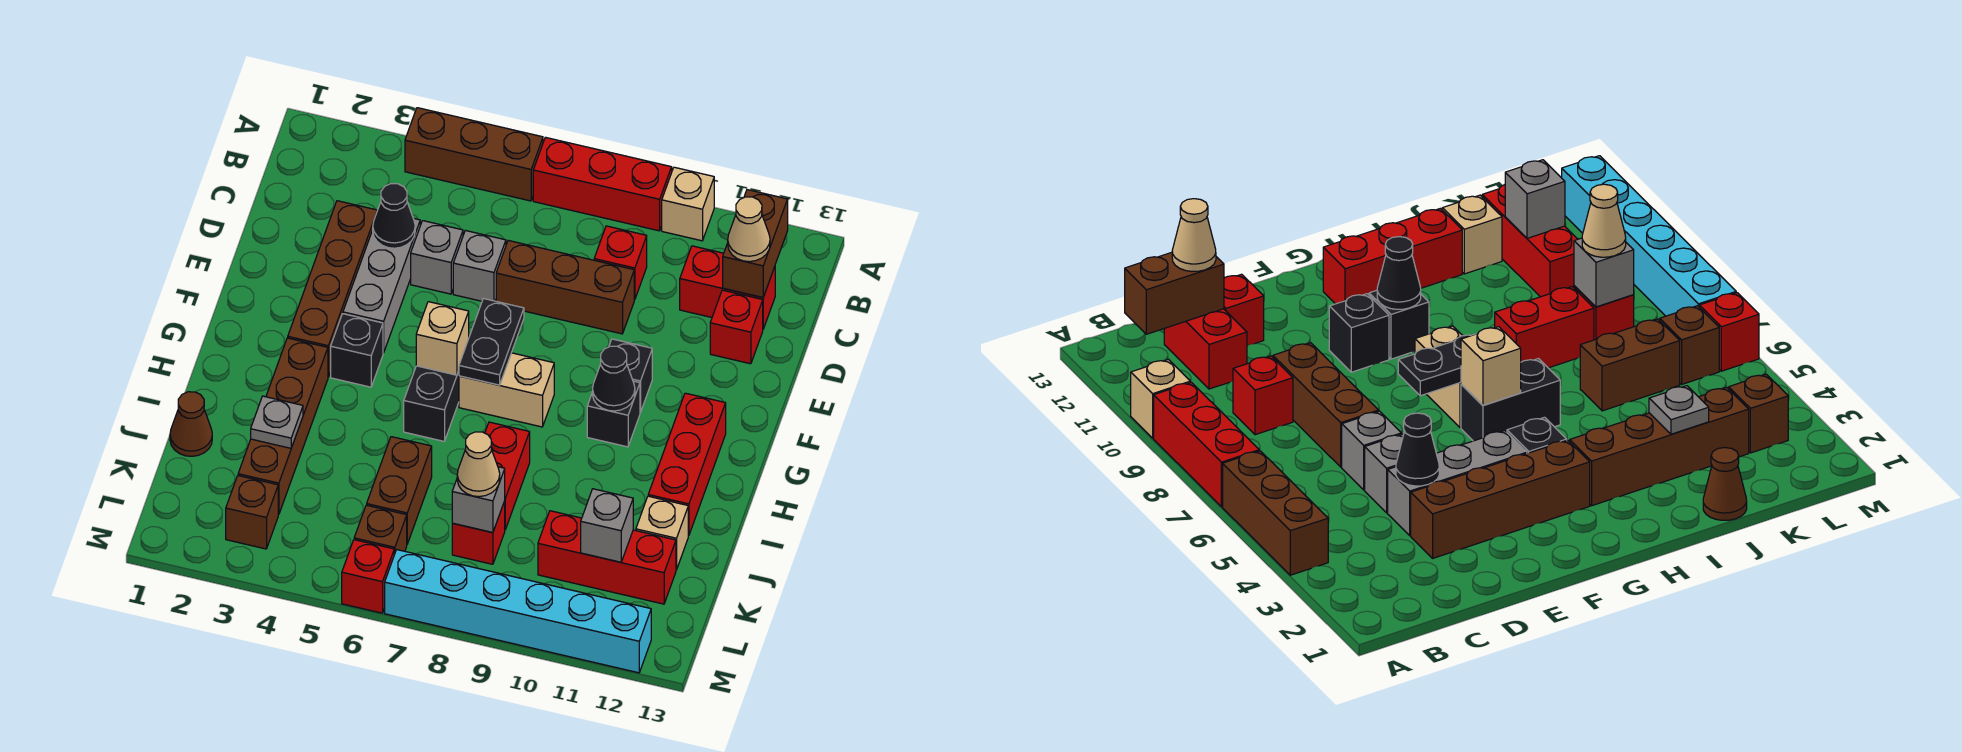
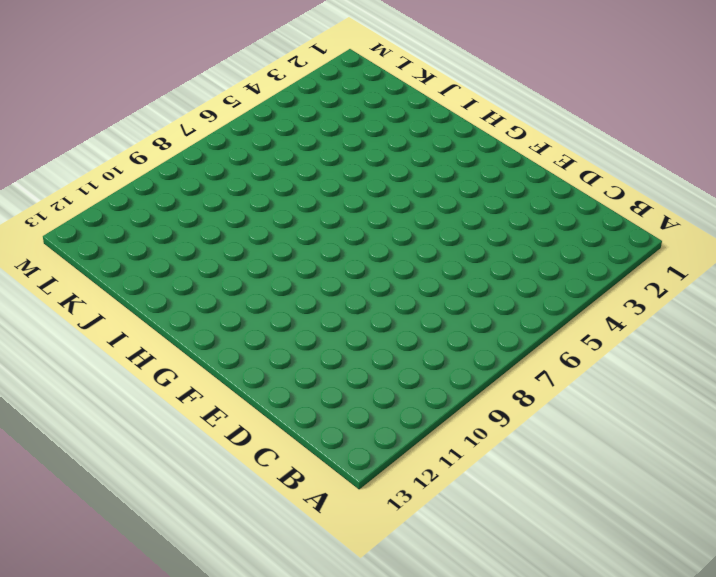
none -> brown brick A4:A6 level 1
none -> red brick A7:A9 level 1
none -> tan brick A10 level 1
none -> red brick C9 level 1

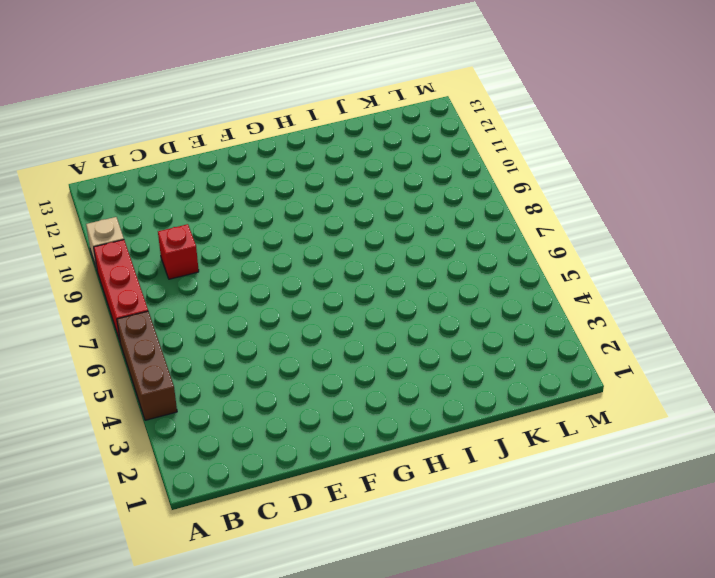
none -> red brick C11:C12 level 1
none -> brown brick D3:G3 level 1
none -> grey brick D4:F4 level 1
none -> grey brick D5 level 1

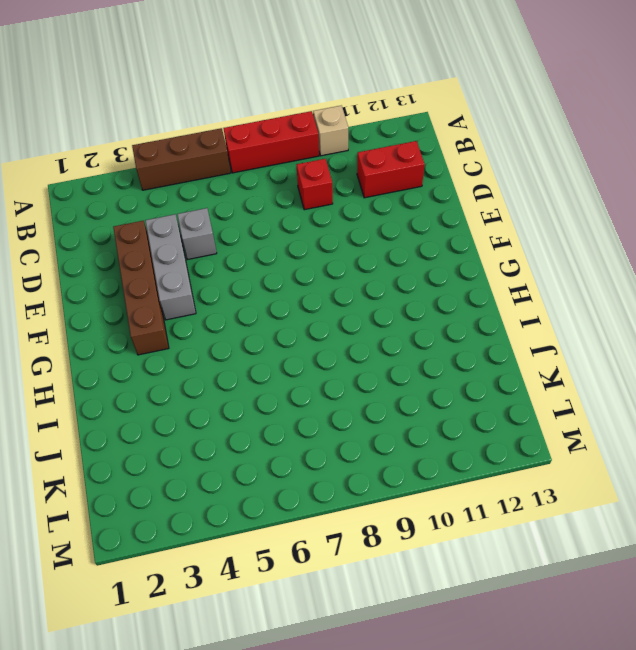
none -> grey brick D6 level 1
none -> brown brick D7:D9 level 1
none -> red brick D12 level 1
none -> black brick F10 level 1

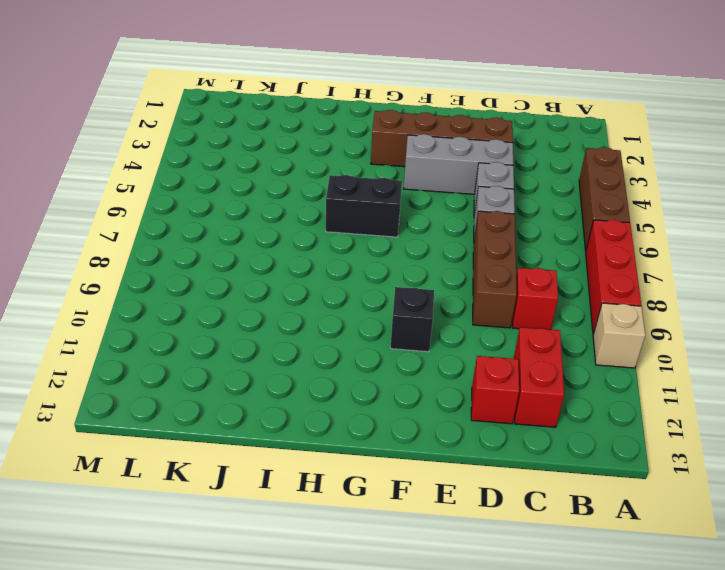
none -> black brick G4 level 1
none -> tan brick G7:G8 level 1
none -> black brick G10 level 1
none -> red brick G12:I12 level 1

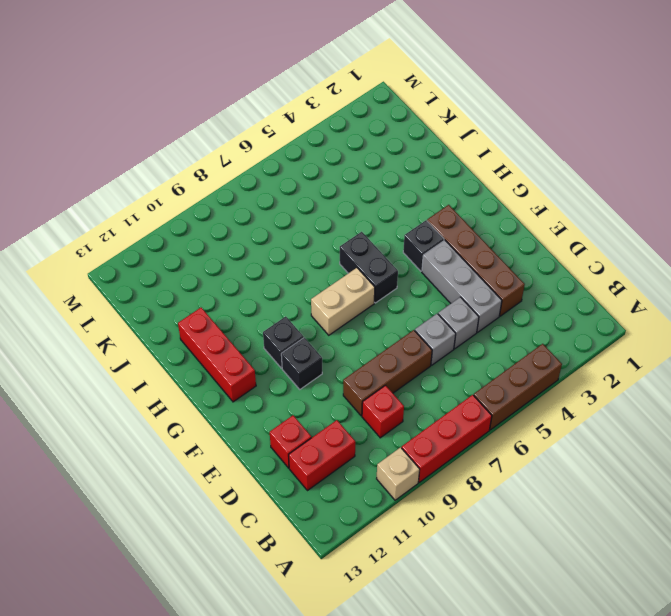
none -> brown brick H3:K3 level 1
none -> red brick I8:J8 level 1
none -> brown cone J1 level 1
none -> brown brick J6:K6 level 1

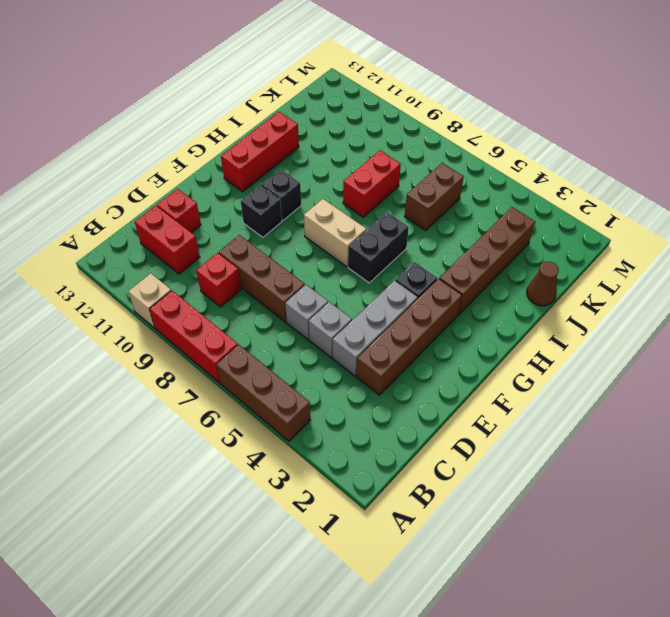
none -> tan brick J12 level 1
none -> red brick K8 level 1
none -> red brick K10:K12 level 1
none -> brown brick L3 level 1

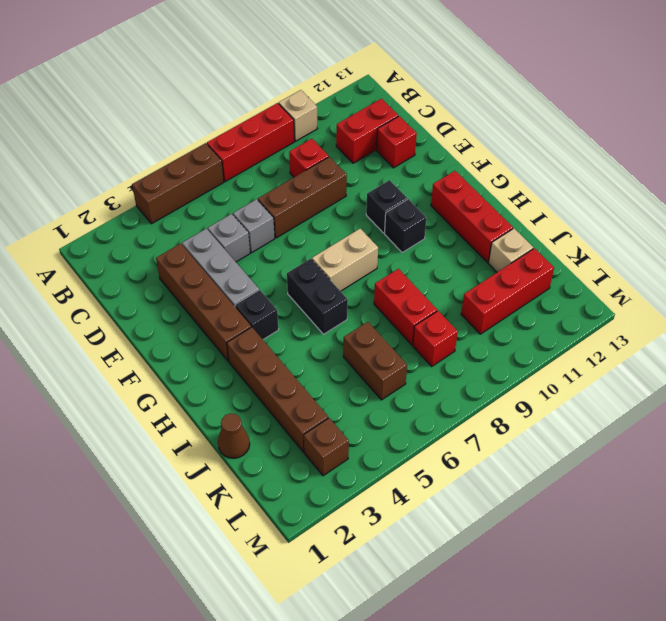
none -> brown brick L6 level 1
none -> red brick M6 level 1
none -> cyan brick M7:M12 level 1
none -> brown brick B12:C12 level 2

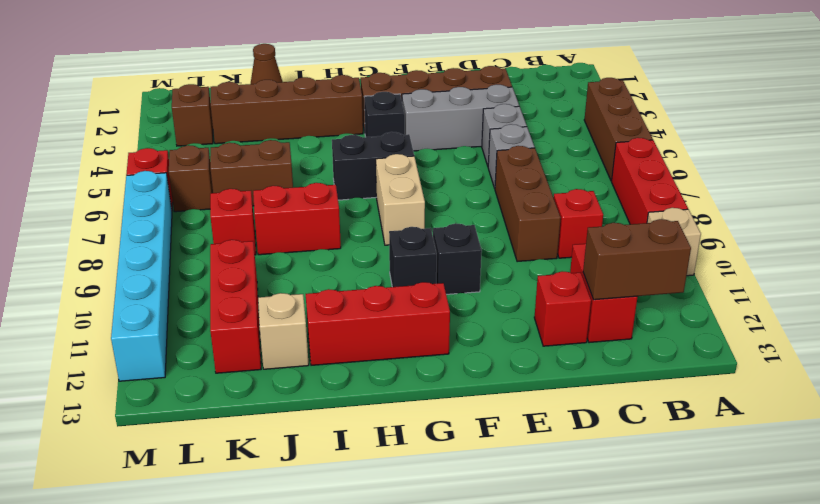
none -> black cone D4 level 2
none -> black plate F7:G7 level 2
none -> tan brick G6 level 2
none -> black cone G10 level 2

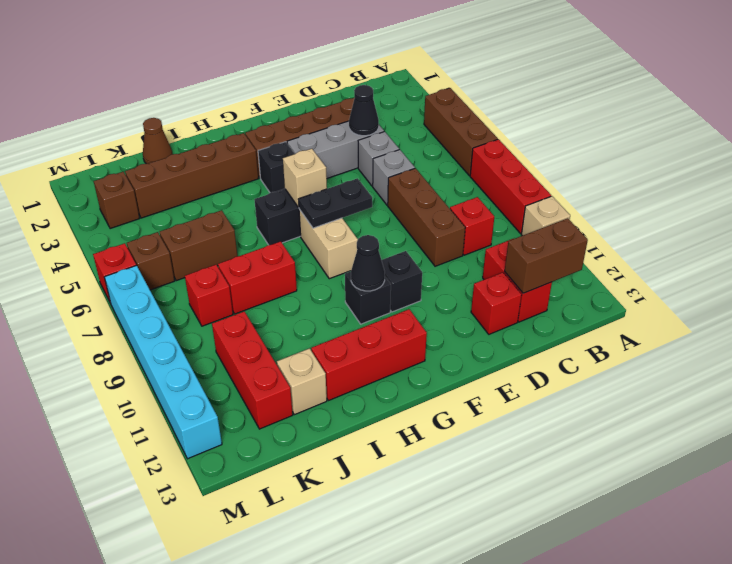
none -> grey plate J3 level 2
none -> grey brick K8 level 2
none -> grey brick K11 level 2
none -> tan cone C12 level 3

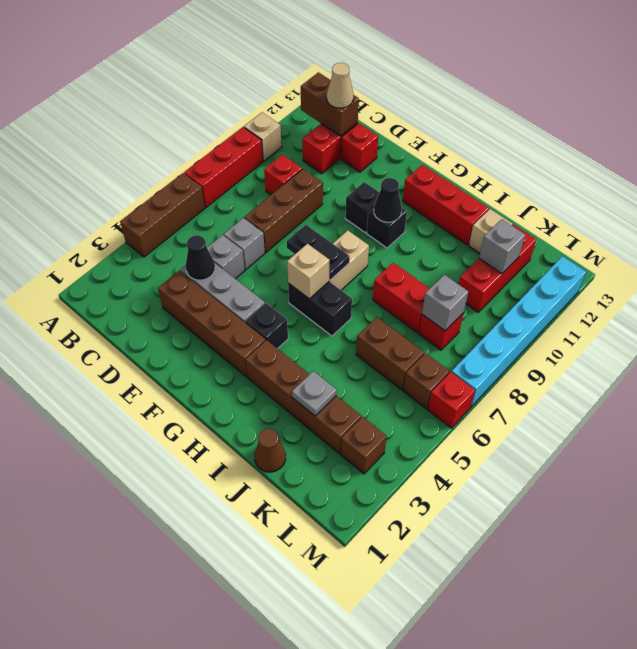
none -> tan cone K8 level 3

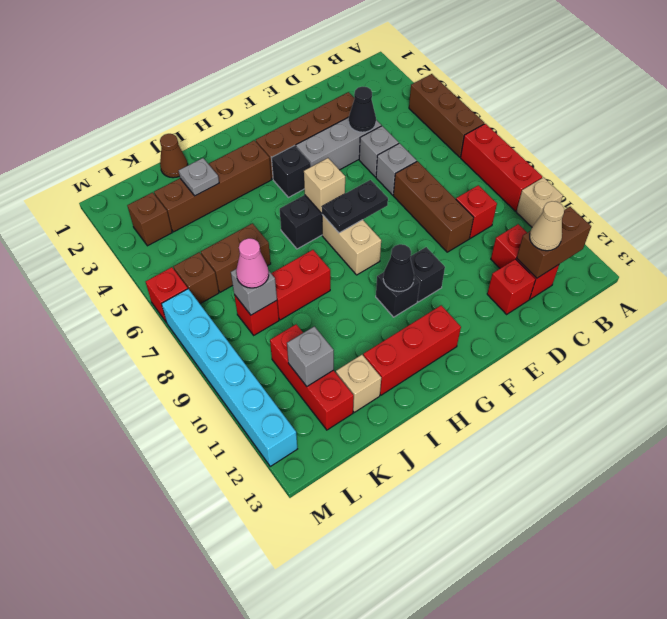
pink cone K8 level 3 -> tan cone K8 level 3

